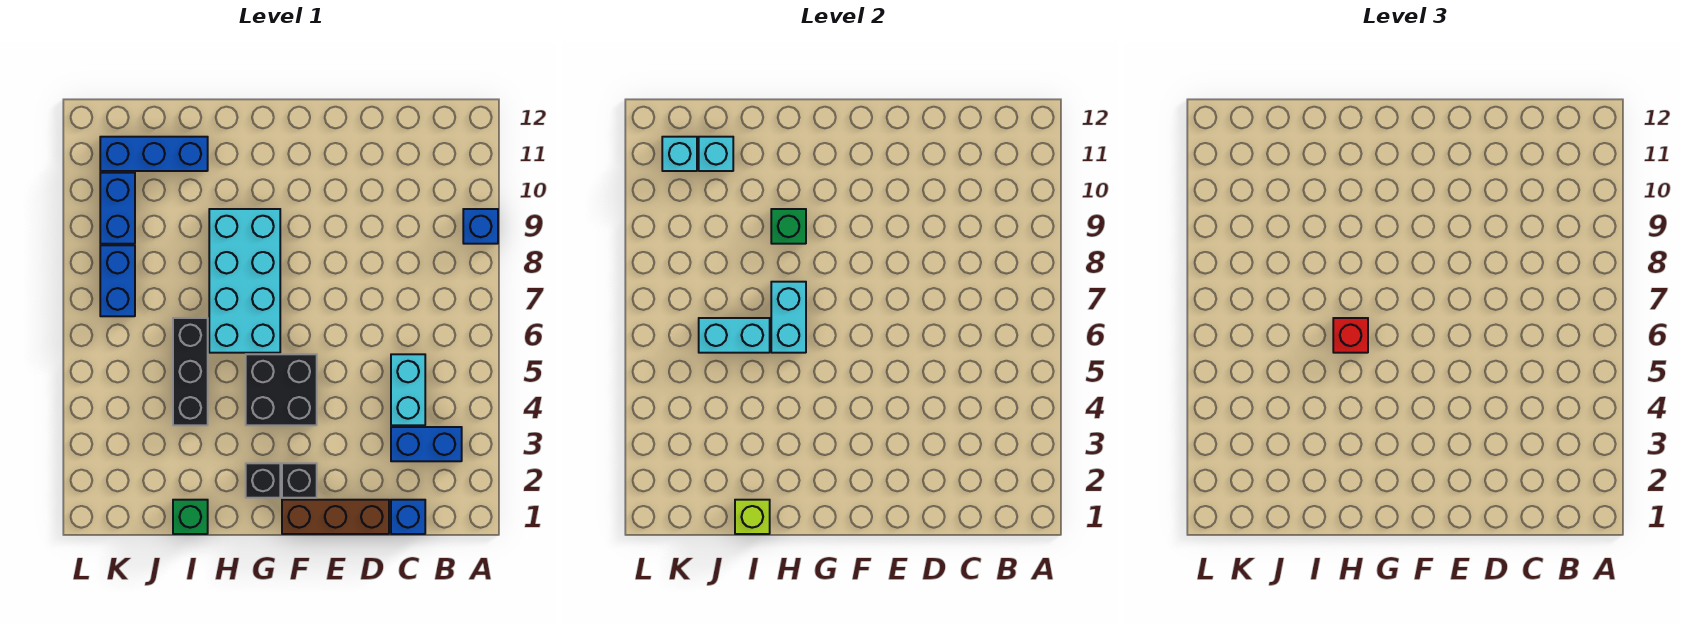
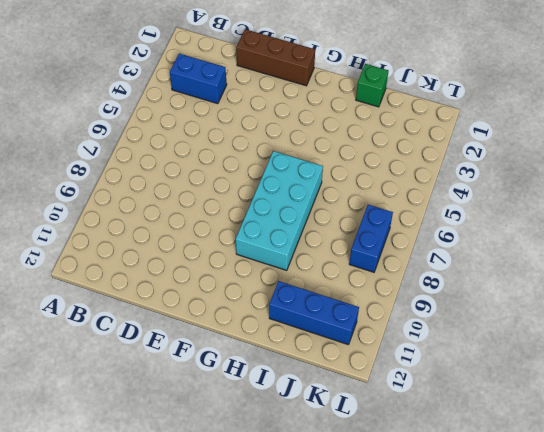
none -> blue brick A9 level 1
none -> blue brick C1 level 1
none -> cyan brick C4:C5 level 1

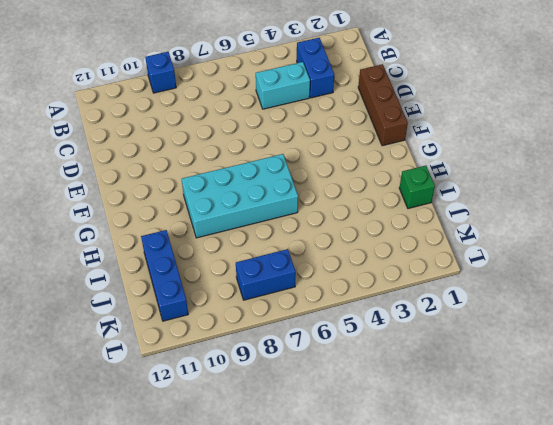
none -> blue brick C1 level 1
none -> black brick F2 level 1
none -> black brick F4:G5 level 1

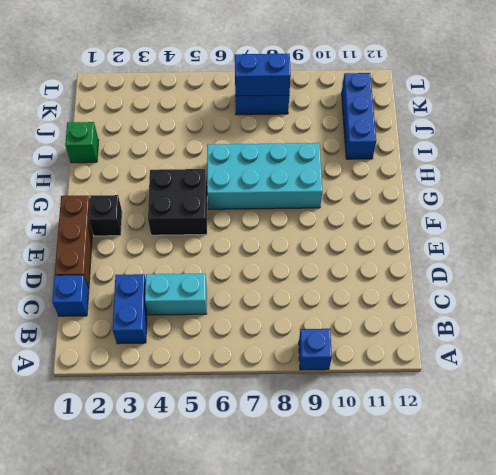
blue brick K7:K8 level 2 -> blue brick K9:K10 level 1
none -> black brick G2 level 1
none -> black brick I4:I6 level 1
none -> cyan brick H6:H7 level 2

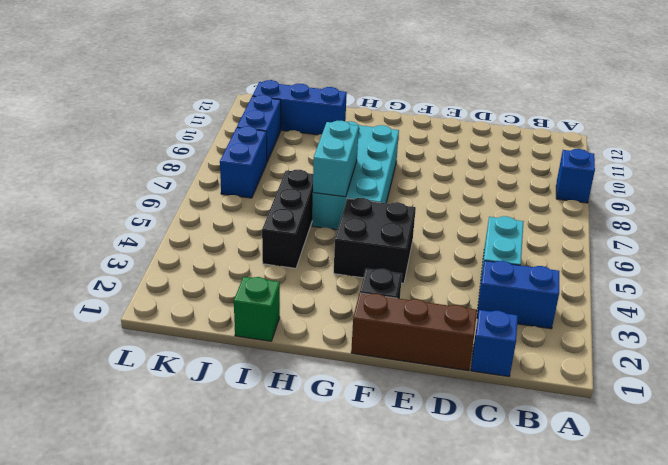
none -> black brick G2 level 1
none -> green brick H9 level 2
none -> lime brick I1 level 2

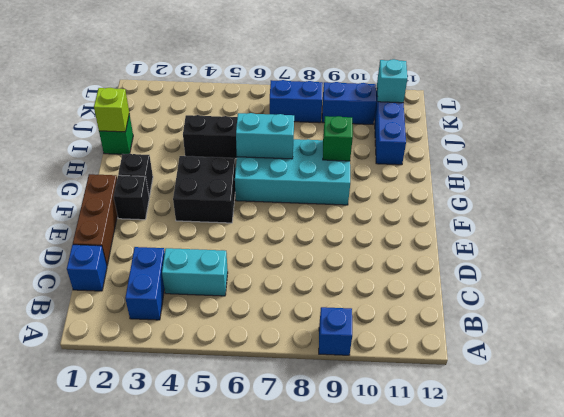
none -> cyan brick I6:J6 level 2
none -> cyan brick J11 level 2
none -> red brick H6 level 3

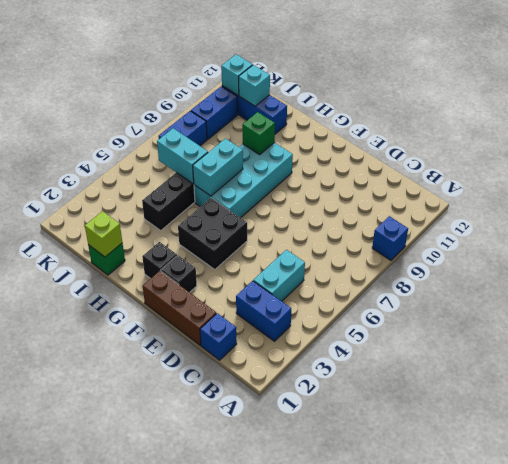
none -> red brick H6 level 3

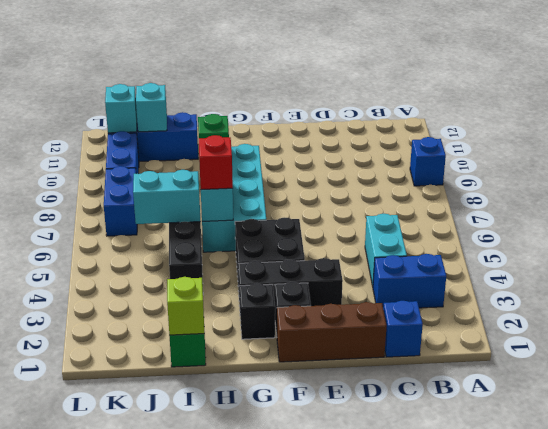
black brick E3:G3 level 1 -> none

